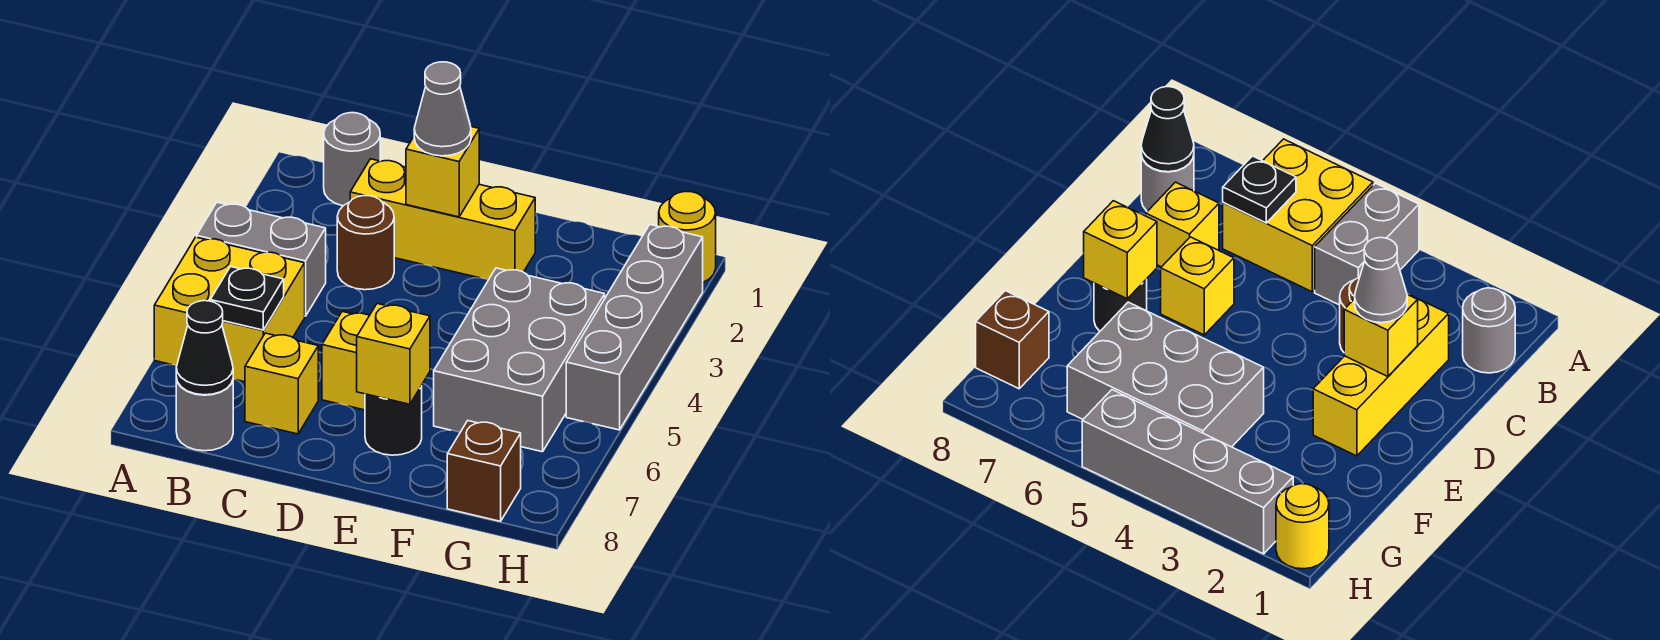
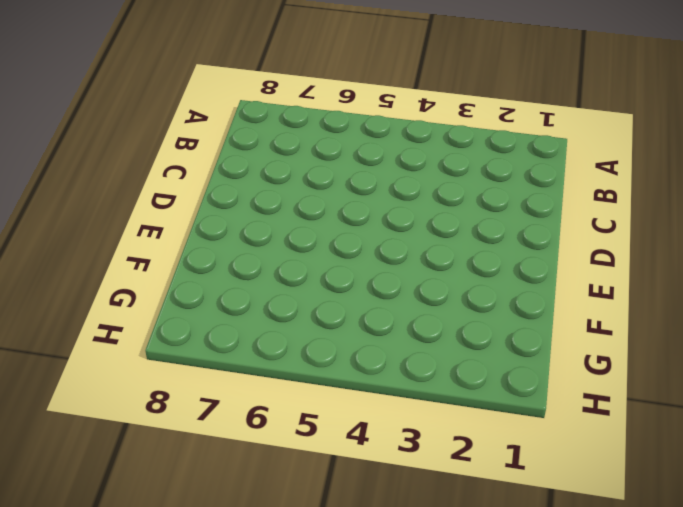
none -> grey brick A4:B4 level 1
none -> yellow brick A5:B6 level 1
none -> grey round brick B1 level 1

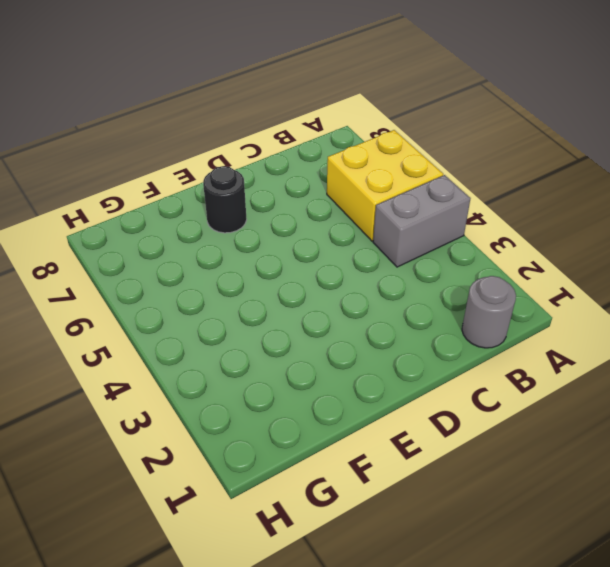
none -> grey round brick B8 level 1
none -> yellow brick C2:E2 level 1
none -> brown round brick C3 level 1

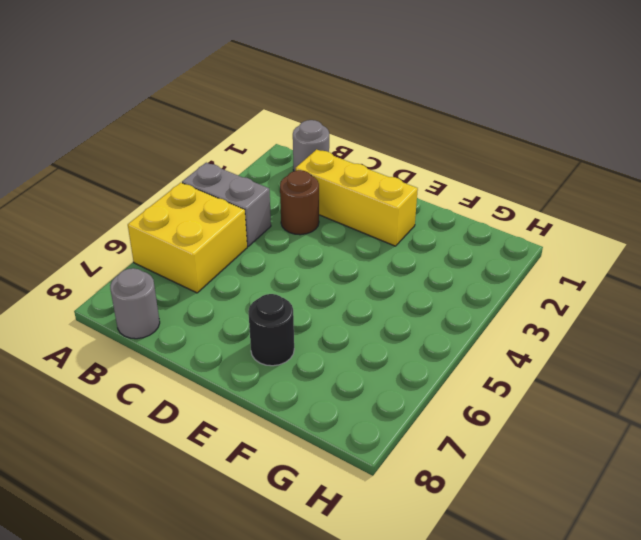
none -> yellow brick C7 level 1
none -> yellow brick D6 level 1
none -> grey brick F4:G6 level 1

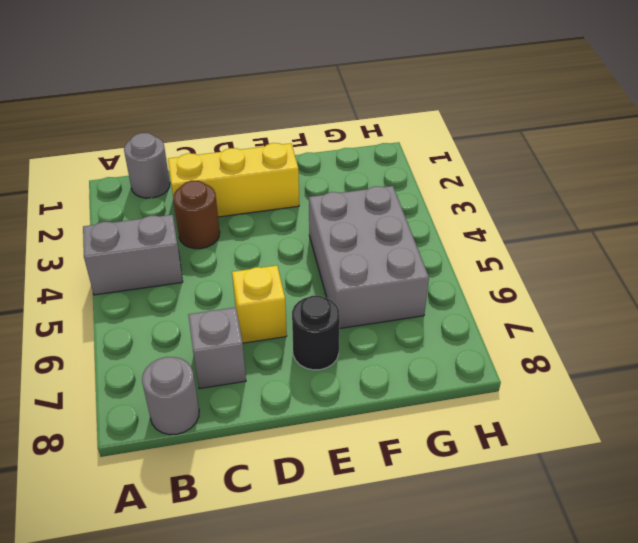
grey brick C7 level 1 -> yellow brick C7 level 1
none -> yellow brick A5:B6 level 1
none -> brown brick G8 level 1
none -> yellow round brick H1 level 1

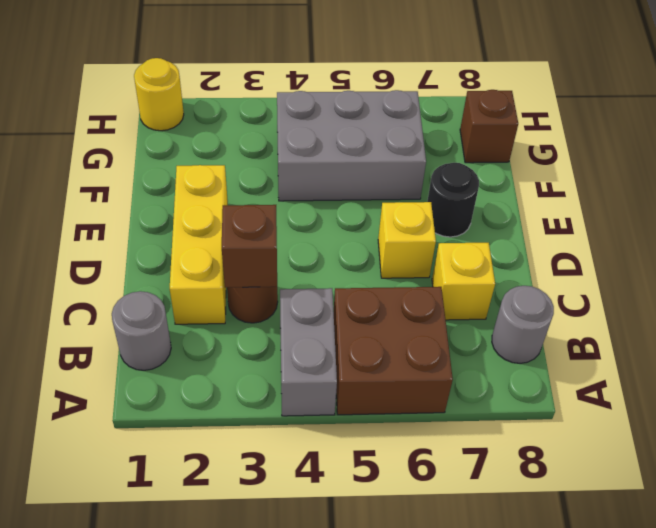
brown brick A5:B6 level 1 -> yellow brick A5:B6 level 1
brown brick C3 level 2 -> none
none -> grey brick H2:H5 level 1
none -> black plate B6 level 2
none -> black cone B8 level 2

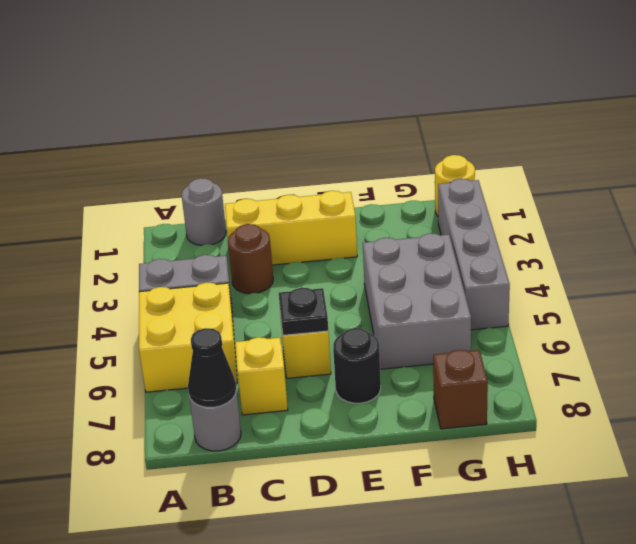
black plate D6 level 2 -> black plate B6 level 2
none -> yellow brick D2 level 2
none -> yellow brick E7 level 2
none -> grey cone D2 level 3

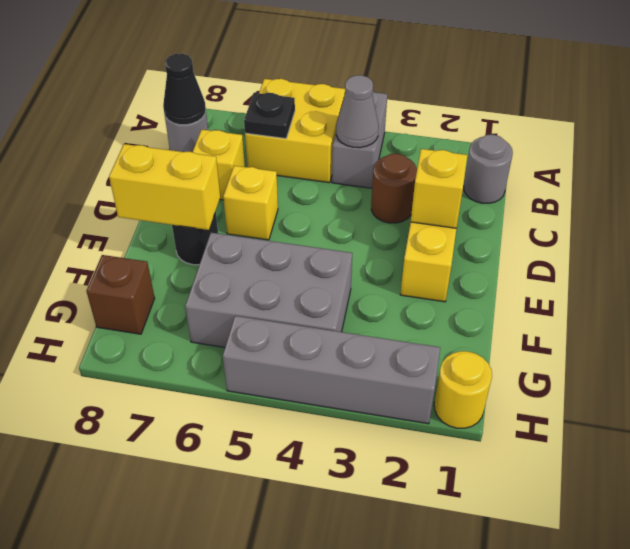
grey cone B4 level 2 -> grey cone D2 level 3
yellow brick E7:E8 level 2 -> yellow brick E7 level 2

